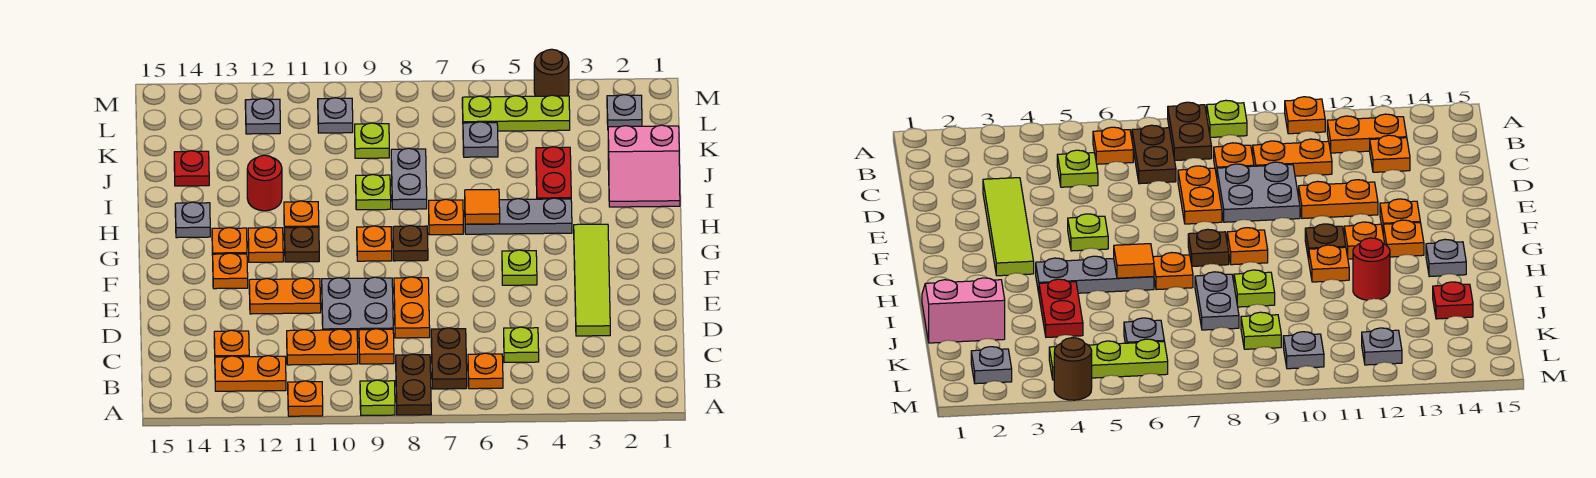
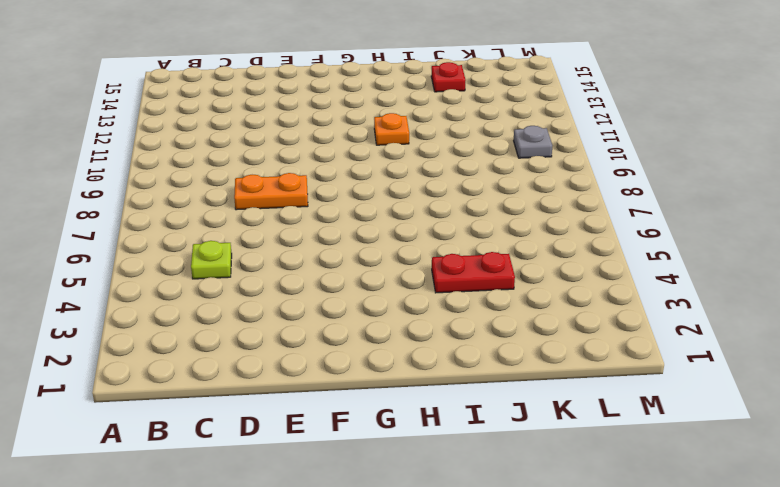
none -> brown plate A8:B8 level 1
none -> lime plate A9 level 1
none -> orange plate A11 level 1
none -> orange plate B6 level 1

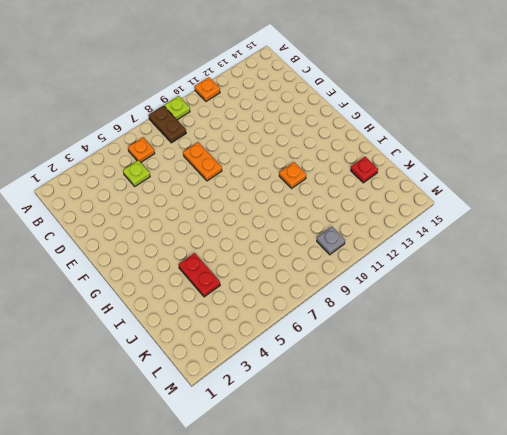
none -> brown plate B7:C7 level 1
none -> orange plate B12:B13 level 1
none -> orange plate C9 level 1
none -> orange plate C10:C11 level 1

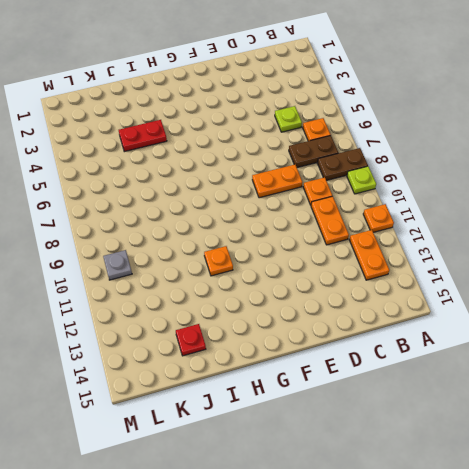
none -> orange plate C13 level 1
none -> lime tile D3:G3 level 1
none -> grey plate D9:E10 level 1
none -> orange plate E11:E12 level 1

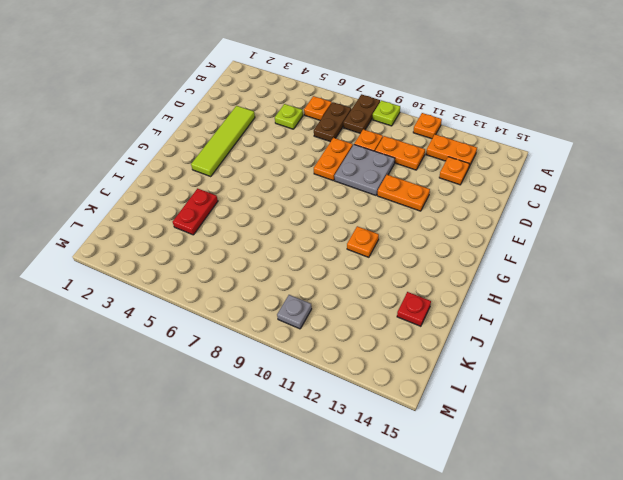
none -> lime plate F5 level 1
none -> orange plate F13 level 1
none -> brown plate G8 level 1
none -> orange plate G9 level 1

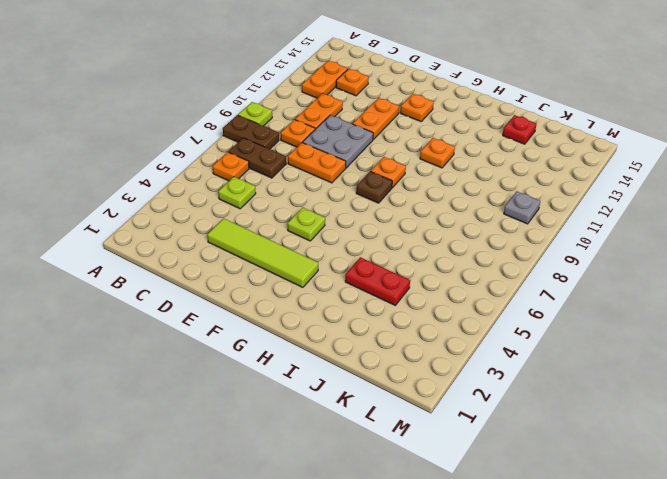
none -> orange plate A11 level 1
none -> brown plate G11 level 1
none -> orange plate G12 level 1
none -> orange plate G13 level 1

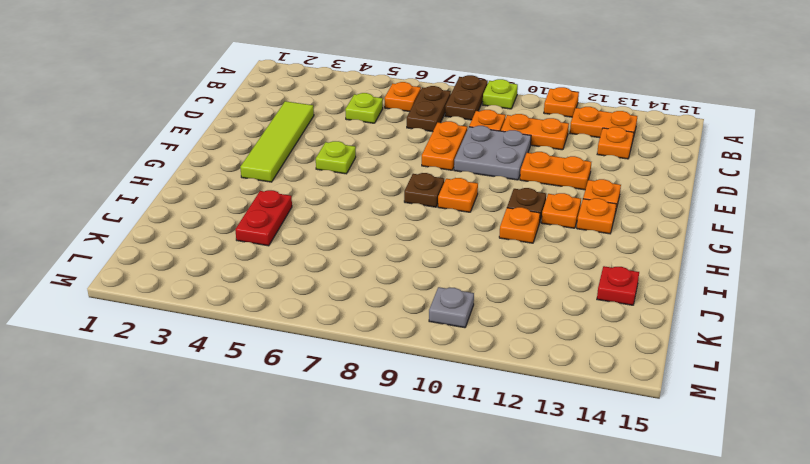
none -> grey plate H4:H6 level 1
none -> orange plate H7 level 1
none -> grey plate H14 level 1
none -> pink slope I1:J2 level 1 top J

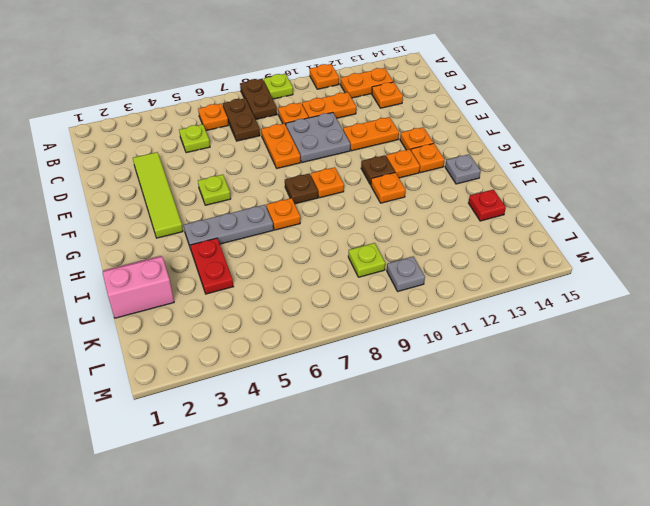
none -> grey plate I8:J8 level 1
none -> lime plate I9 level 1
none -> red round brick I12 level 1
none -> grey plate K6 level 1

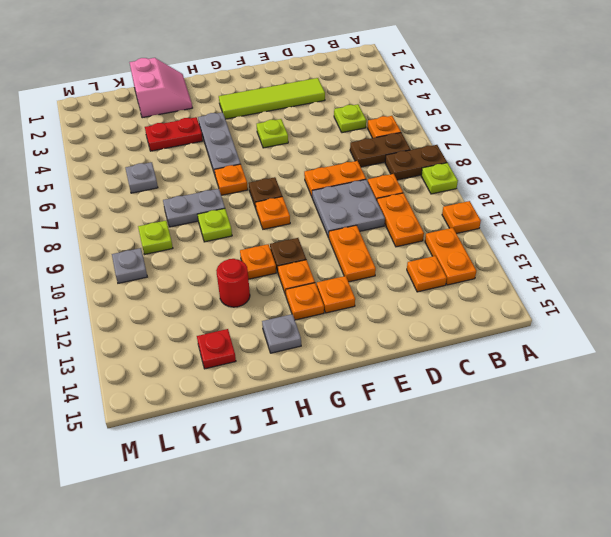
none -> grey plate L2 level 1
none -> lime plate L4:L6 level 1
none -> grey plate L12 level 1
none -> brown round brick M4 level 1

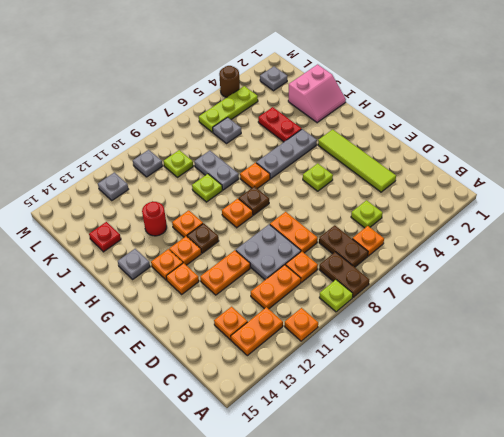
none -> orange tile H6 level 2

